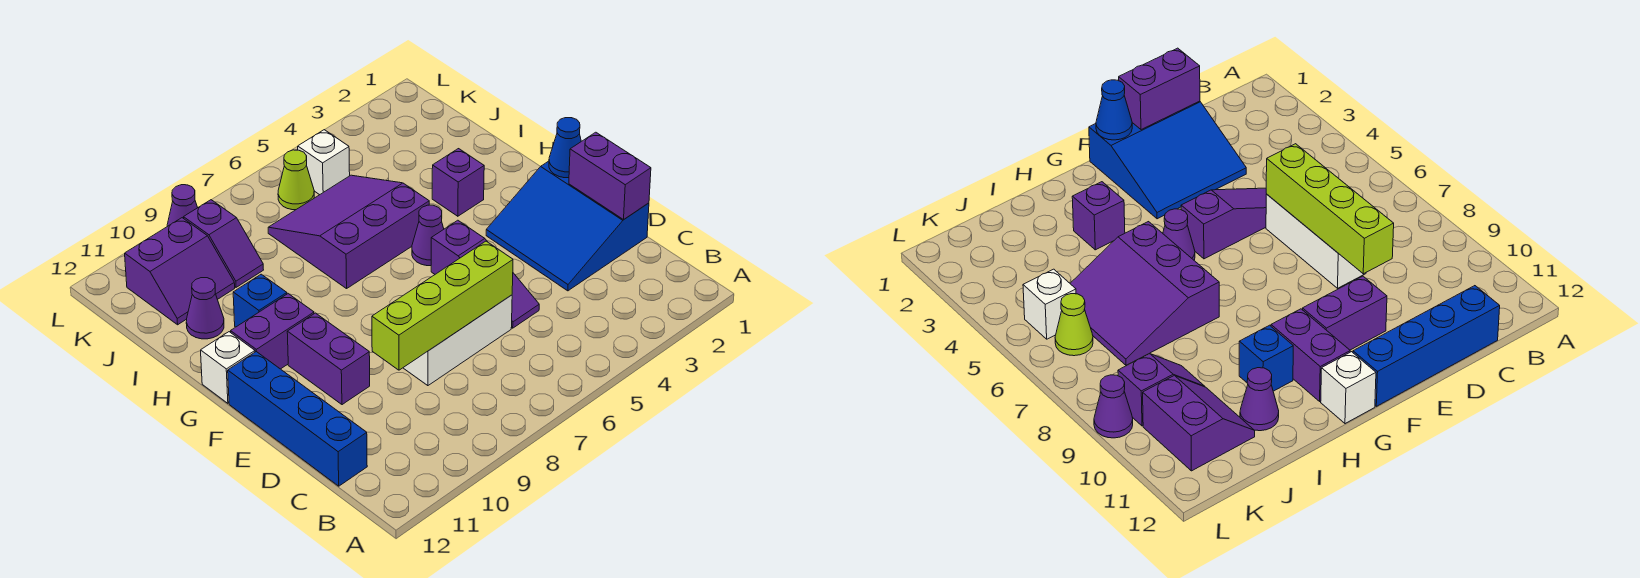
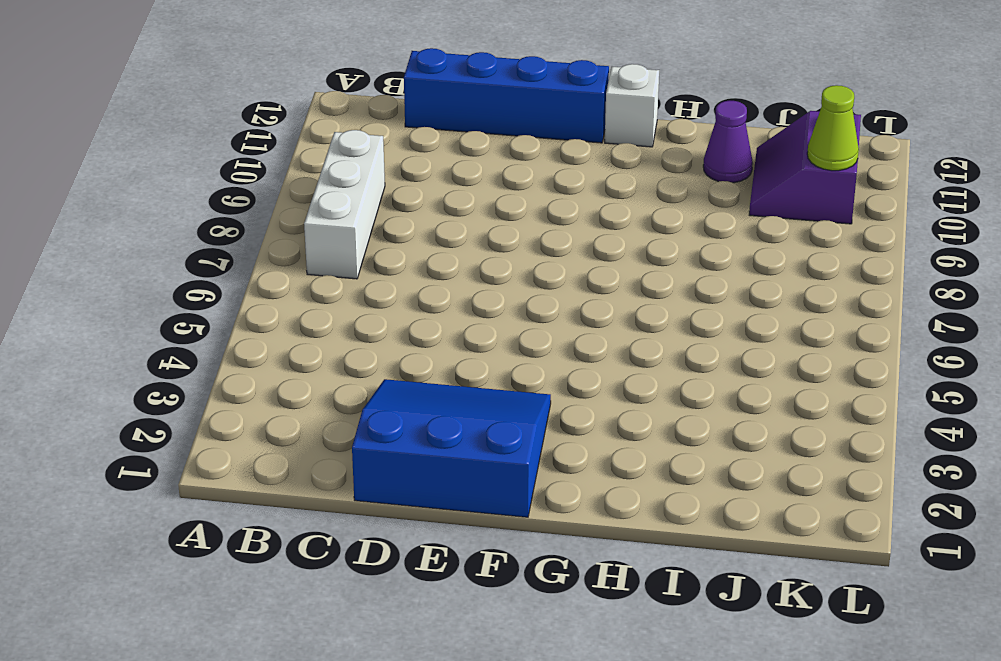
white brick B7:B9 level 1 -> white brick D6:D8 level 1
lime cone K10 level 2 -> lime cone K6 level 1
none -> purple slope D5:F5 level 1 top F
none -> purple brick E10:F10 level 1
none -> purple cone G5 level 1

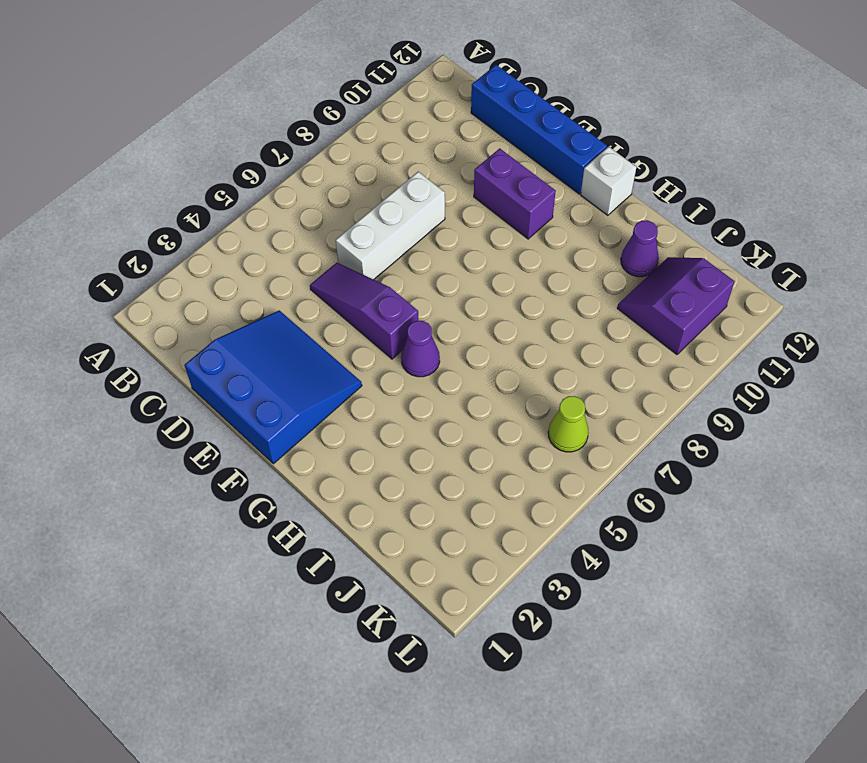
none -> purple brick G10:G11 level 1
none -> purple brick H3 level 1
none -> purple slope H5:J7 level 1 top H

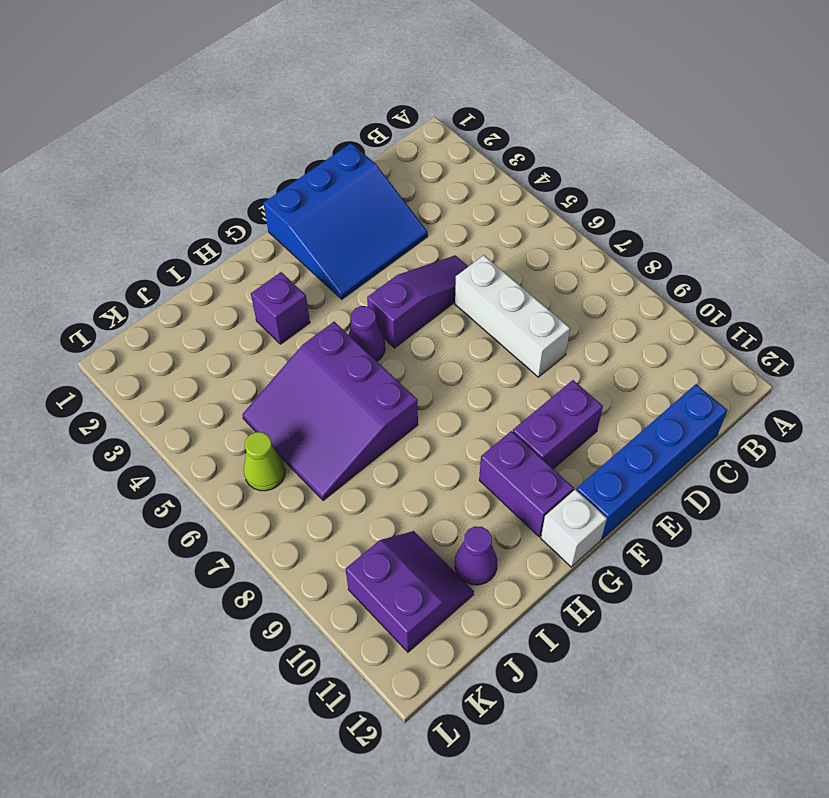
none -> blue brick H10 level 1
none -> purple slope J9:K9 level 1 top K
none -> white brick K5 level 1

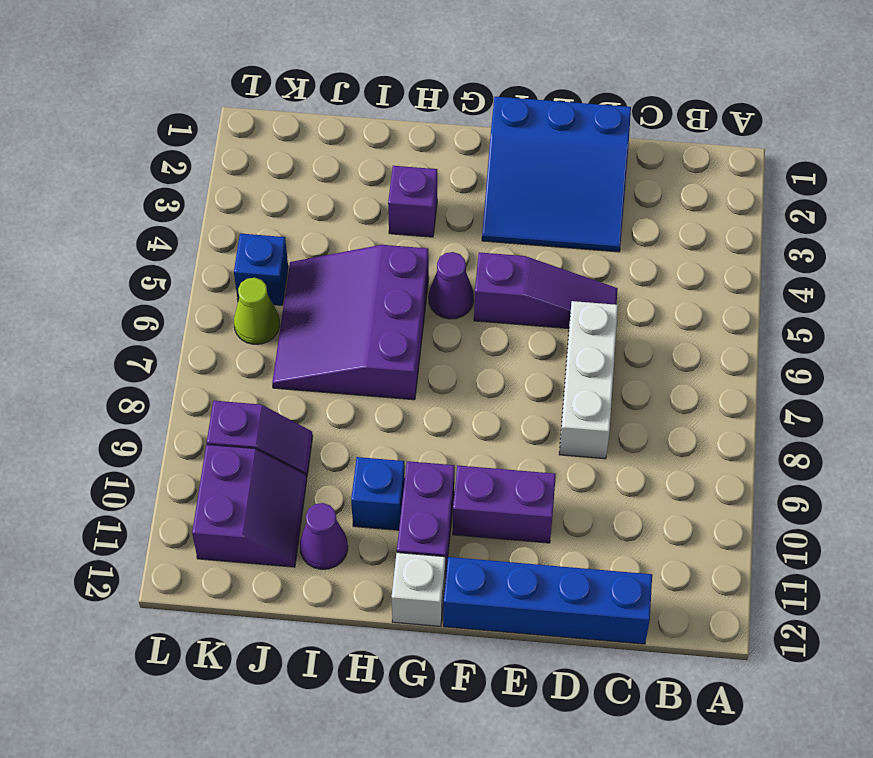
blue brick K5 level 1 -> white brick K5 level 1
none -> purple cone L9 level 1
none -> purple brick D1:E1 level 2
none -> lime brick D6:D9 level 2

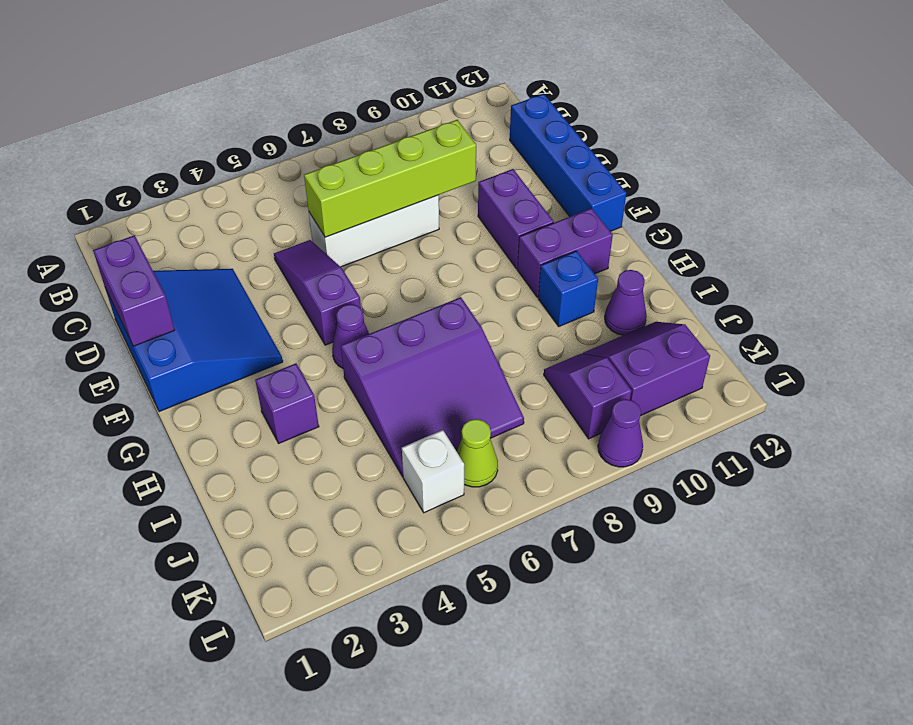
none -> white brick G12 level 1
none -> blue cone F1 level 2

